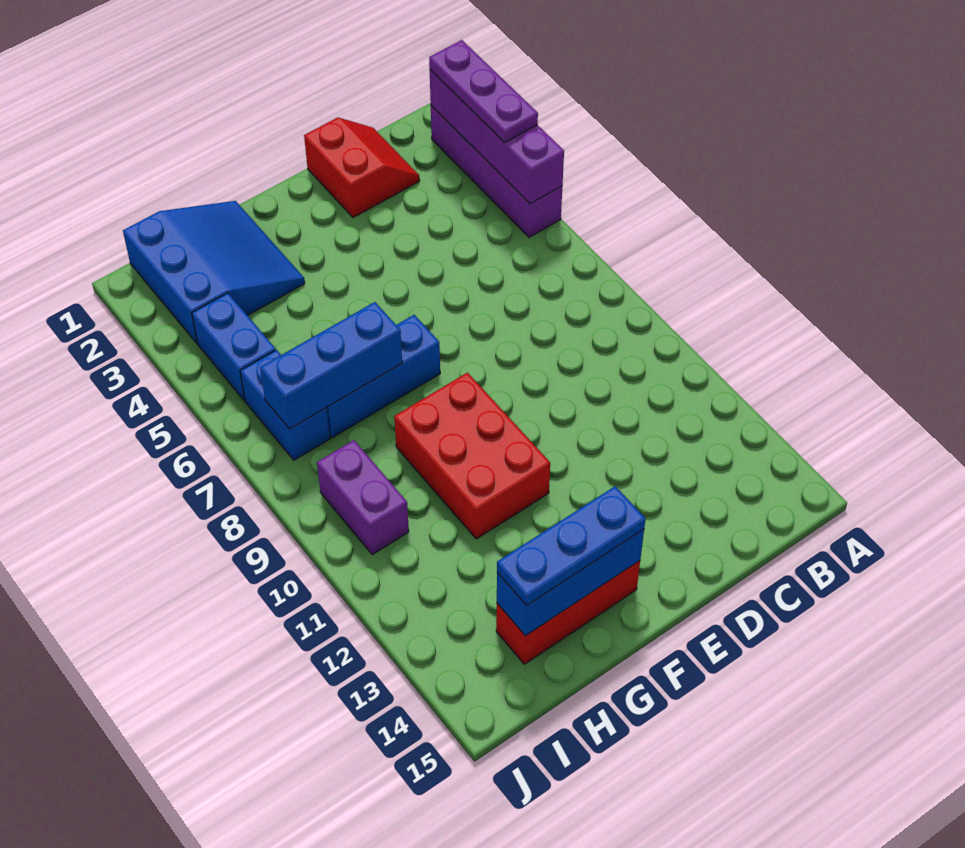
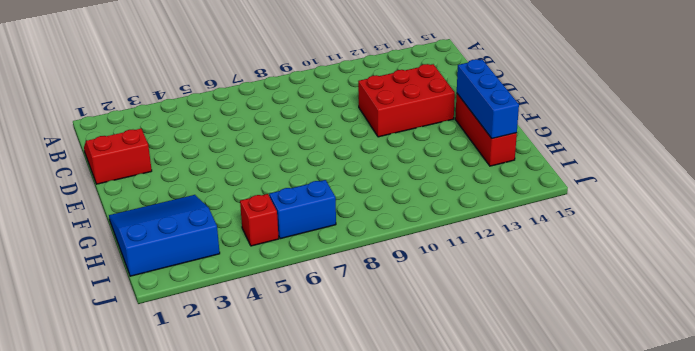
red brick D11:E13 level 1 -> red brick F9:G11 level 1
red brick I5 level 1 -> blue brick I4:I5 level 1
none -> purple brick A2:A5 level 1
none -> blue brick F7:H7 level 1
none -> purple brick I9:I10 level 1

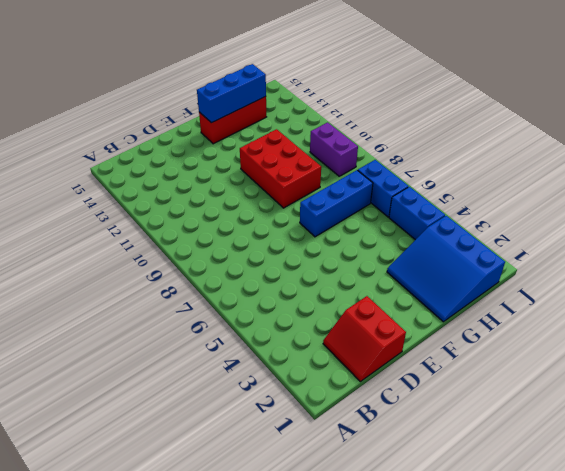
none -> purple brick A2:A5 level 1
none -> purple brick A2:A5 level 2
none -> blue brick G7:I7 level 2

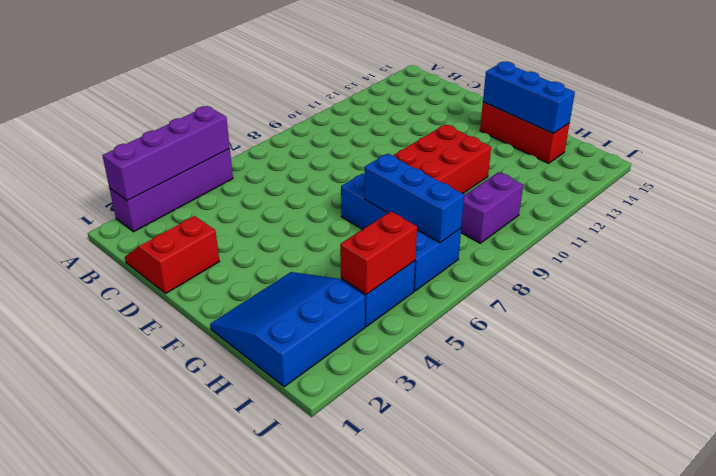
red brick I4:I5 level 2 -> none
none -> purple plate A2:A4 level 3
none -> blue plate F14:H14 level 3

